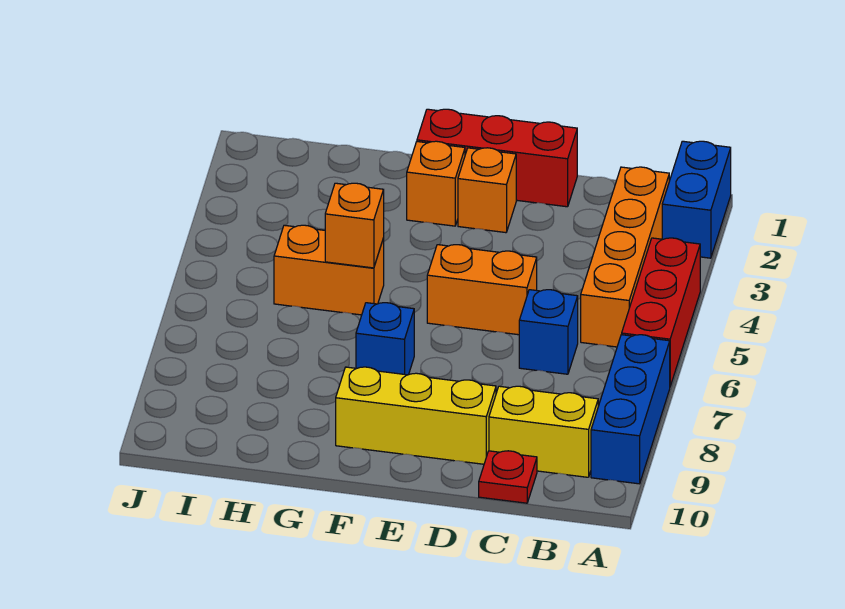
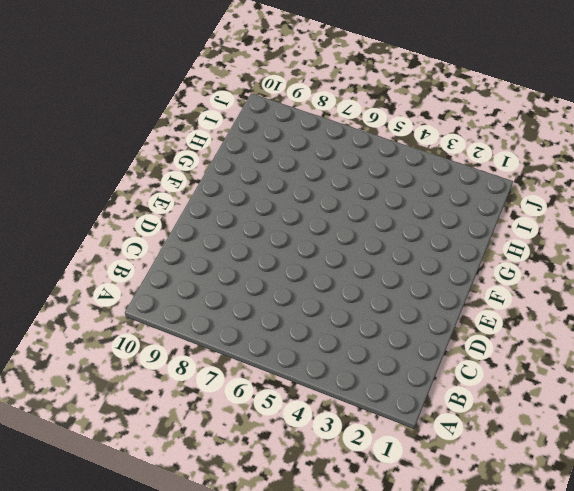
none -> blue brick A1:A2 level 1
none -> red brick A4:A6 level 1
none -> blue brick A7:A9 level 1

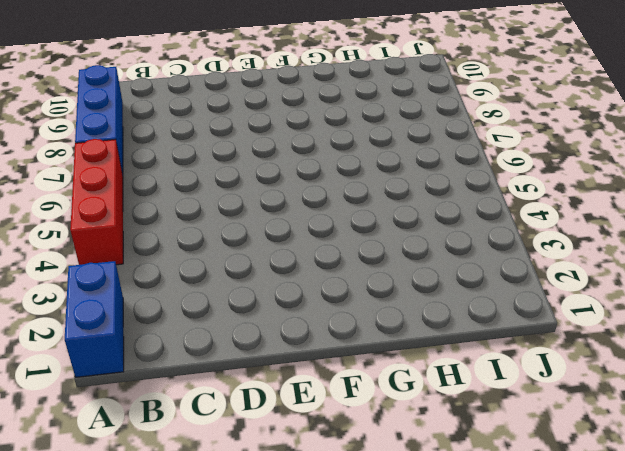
none -> orange brick B2:B5 level 1
none -> yellow brick B9:C9 level 1
none -> blue brick C6 level 1

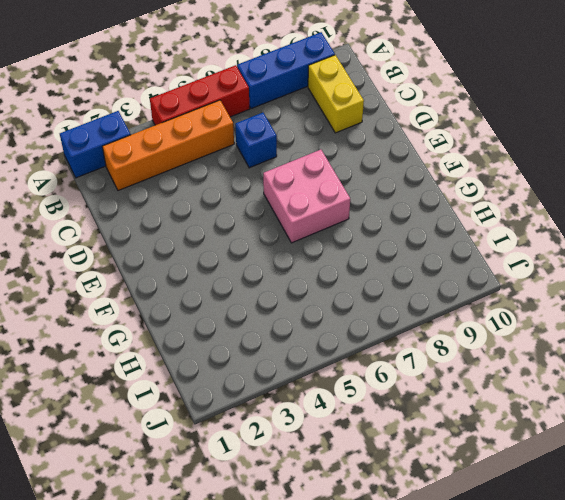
pink brick E6:F7 level 1 -> blue brick F7 level 1
none -> red plate C10 level 1
none -> red brick D1:F1 level 1
none -> orange brick D5:E5 level 1

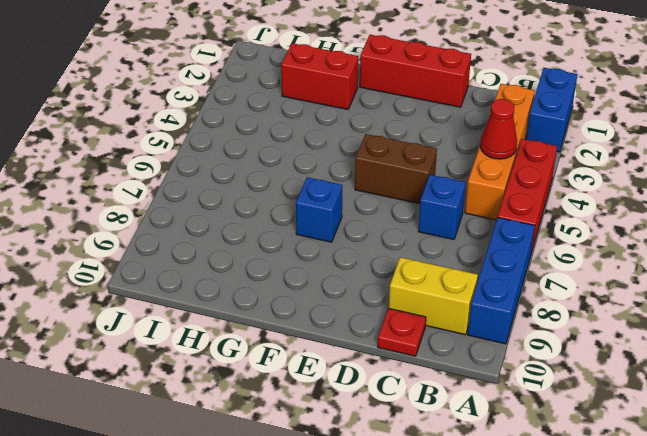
red cone B4 level 2 -> none
brown brick D5:E5 level 1 -> orange brick D5:E5 level 1
red brick G2:H2 level 1 -> none
none -> yellow brick D9:F9 level 1
none -> orange brick E2 level 1
none -> orange brick F2 level 1

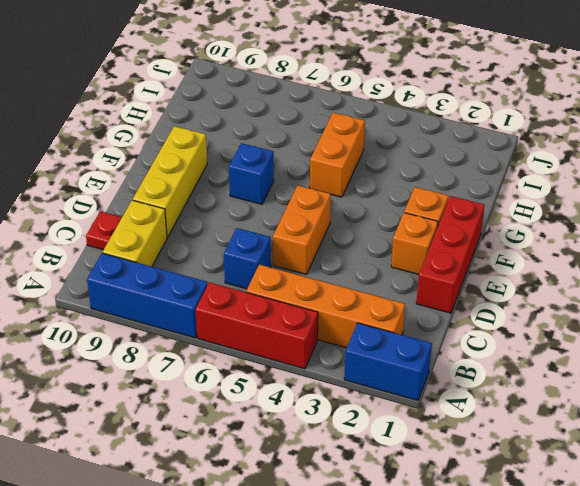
none -> orange brick G5 level 2

